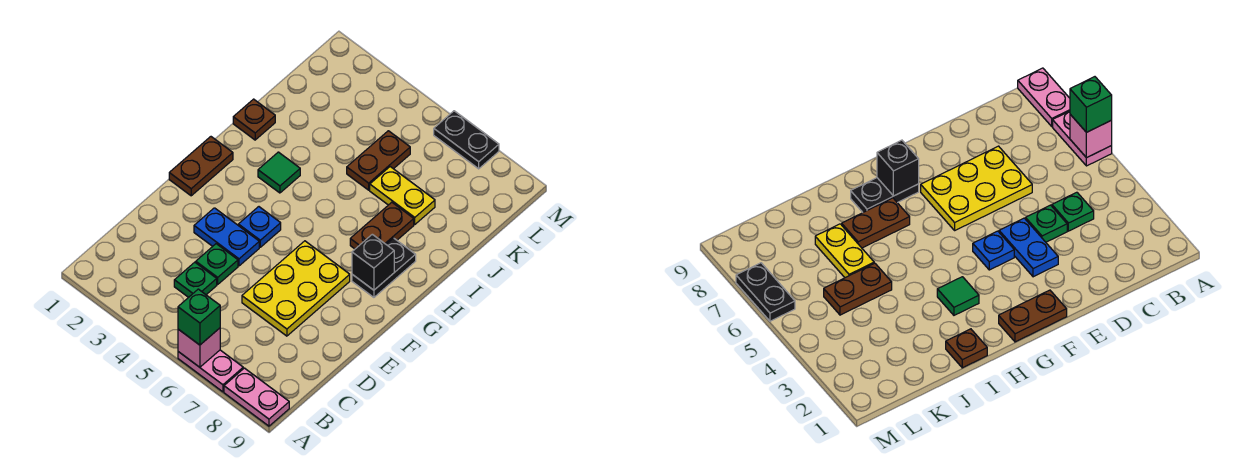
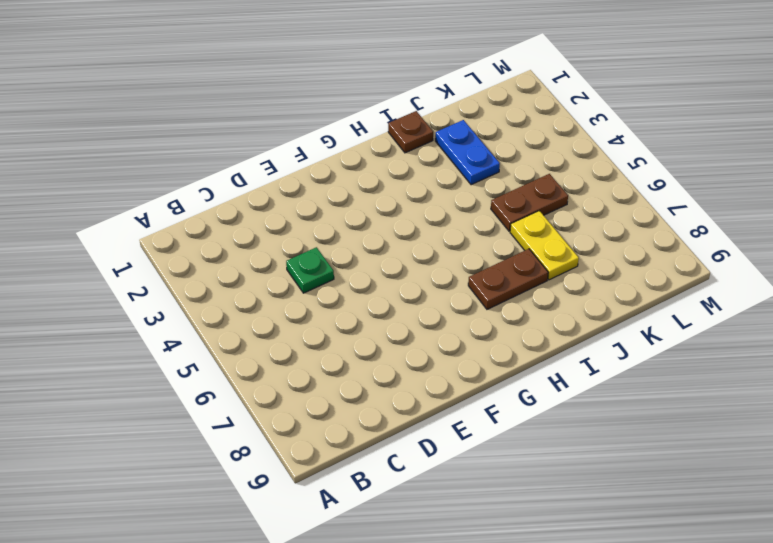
blue plate J2:J3 level 1 -> blue plate E3:E4 level 1
none -> pink plate A6:A7 level 1
none -> pink plate A8:A9 level 1
none -> green plate C4 level 1

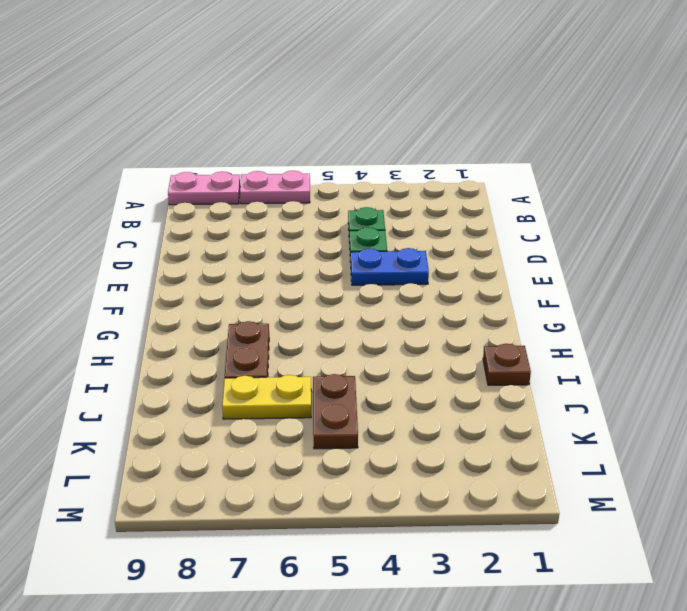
none -> yellow plate D6:F7 level 1
none -> brown plate F1:G1 level 1
none -> blue plate F4 level 1

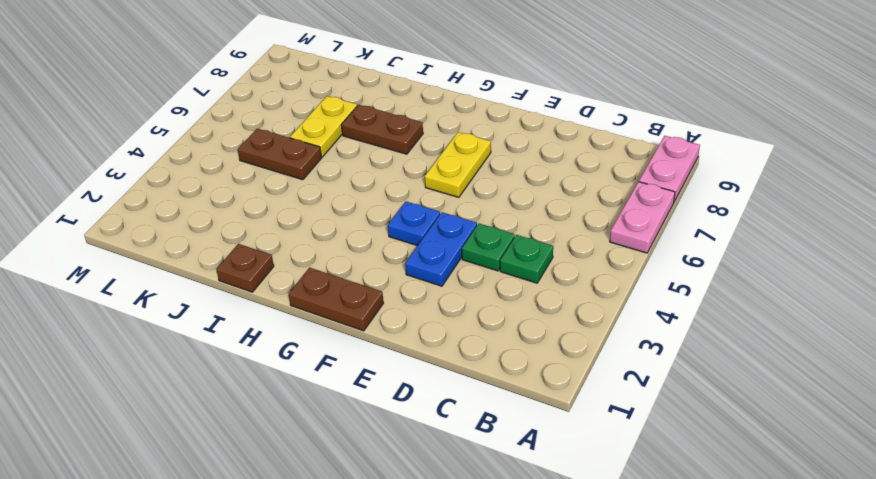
yellow plate F6:F7 level 1 -> yellow plate D6:F7 level 1
none -> black plate G8:H8 level 1
none -> green tile H3 level 1
none -> black plate M6:M7 level 1

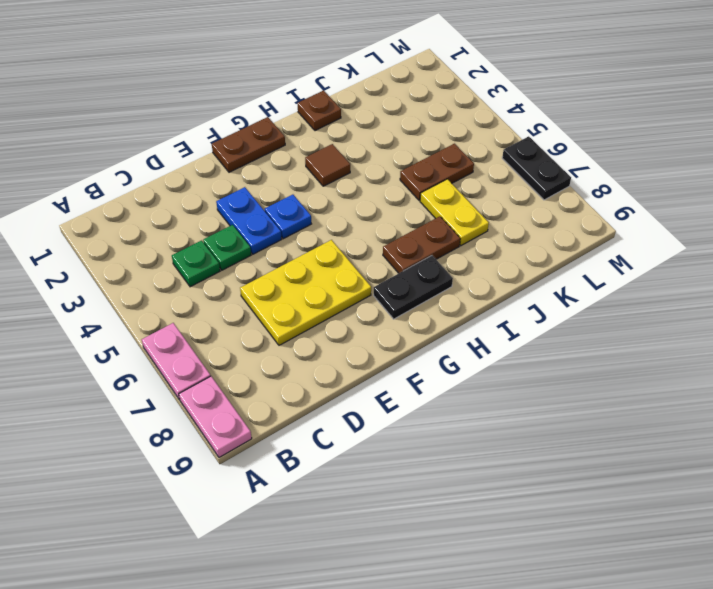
brown tile H3 level 1 -> green tile H3 level 1
none -> pink brick A6 level 2
none -> black brick G8 level 2
none -> green brick A6 level 3

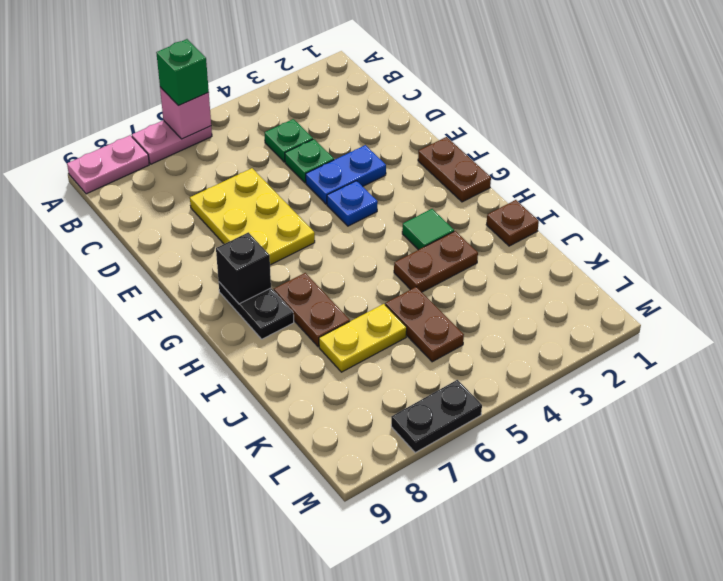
brown plate I3:I4 level 1 -> none

